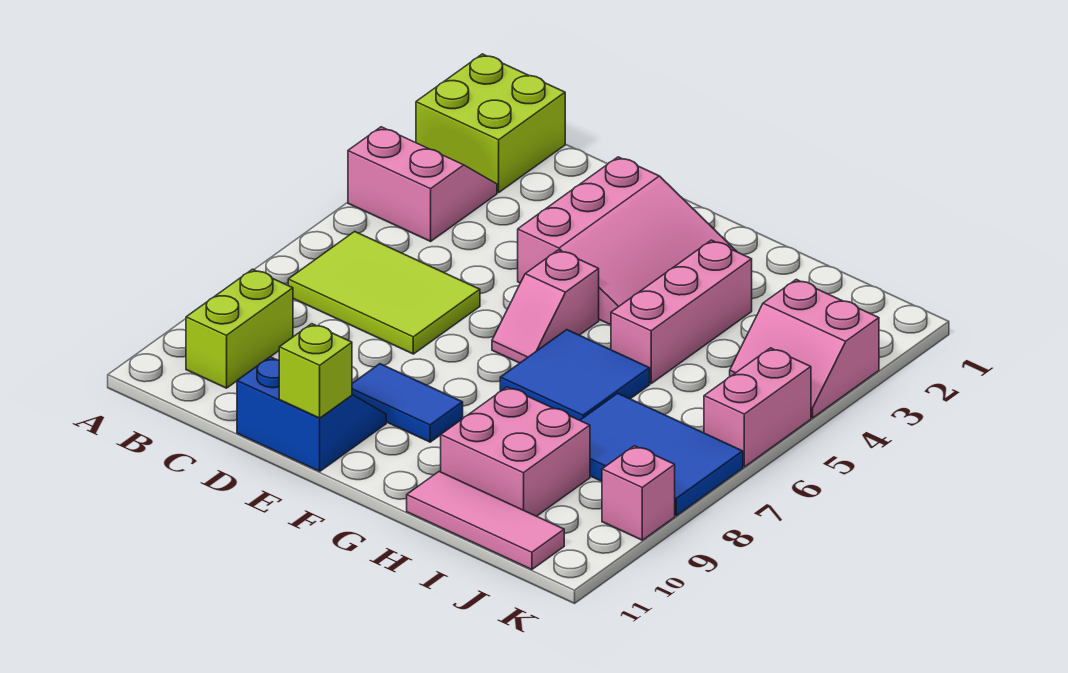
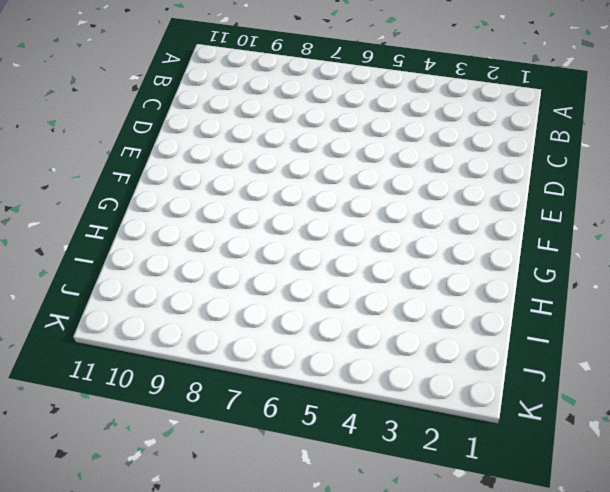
none -> lime brick A1:B2 level 1
none -> pink slope A3:B4 level 1 top 4
none -> lime tile B6:D7 level 1

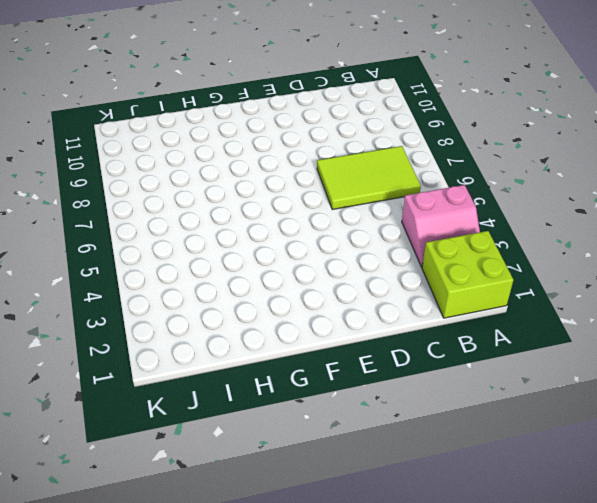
none -> lime brick B9:B10 level 1
none -> blue slope D10:E11 level 1 top 11
none -> pink slope E2:G4 level 1 top E

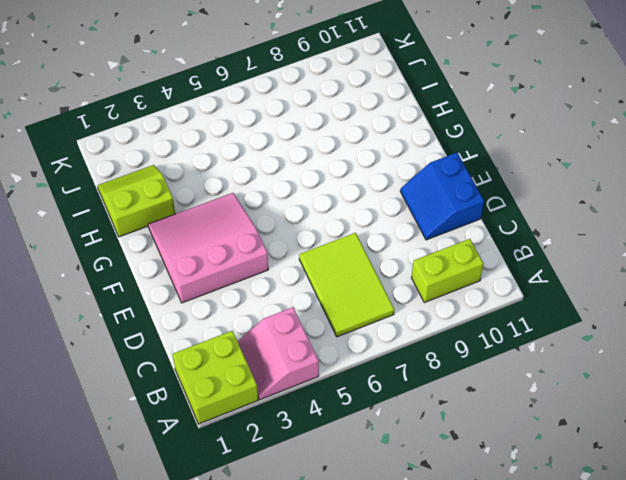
lime slope H1:I2 level 1 top H -> none
none -> blue tile E9:F9 level 1
none -> pink slope F5:F6 level 1 top 5
none -> blue tile G6:H7 level 1

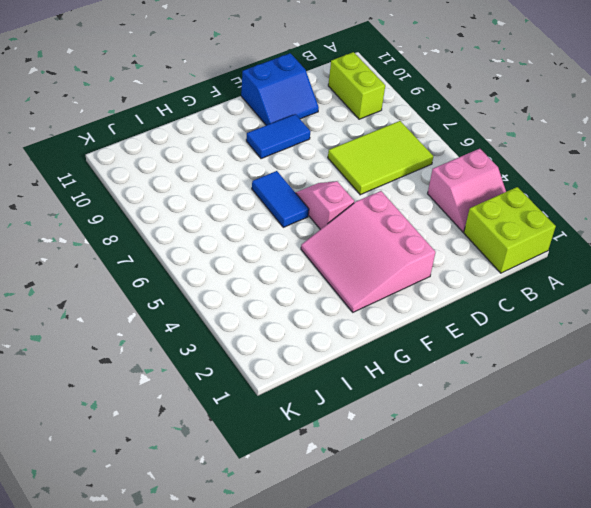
blue tile G6:G7 level 1 -> blue tile G6:H7 level 1
none -> pink brick H3:H5 level 1
none -> pink brick H9:I10 level 1
none -> pink tile H11:J11 level 1

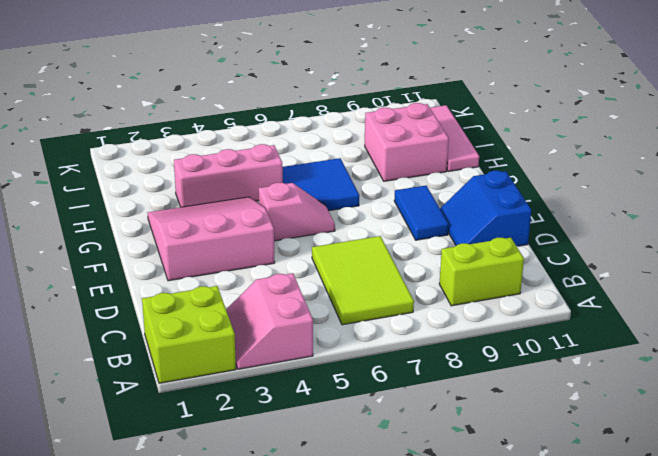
none -> blue tile I7:K8 level 1
none -> pink slope J3:K4 level 1 top 3
none -> pink brick K5:K6 level 1

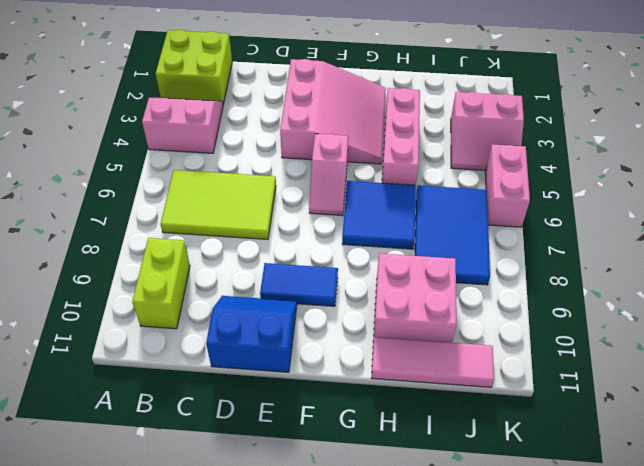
blue tile I6:J8 level 1 -> blue tile I7:K8 level 1
none -> pink brick K9 level 1
none -> lime brick E11 level 2

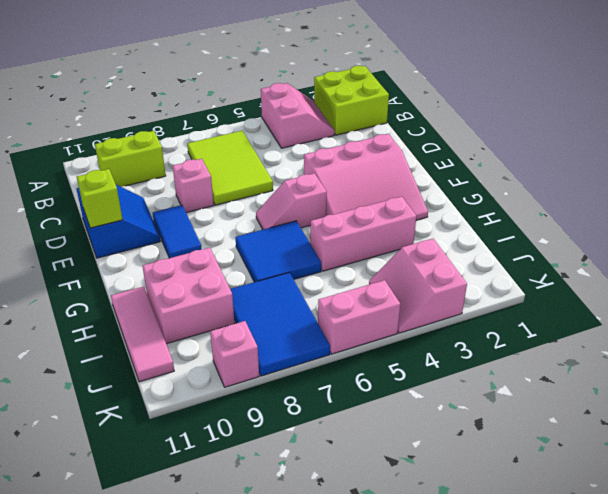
pink brick D8 level 1 -> none

